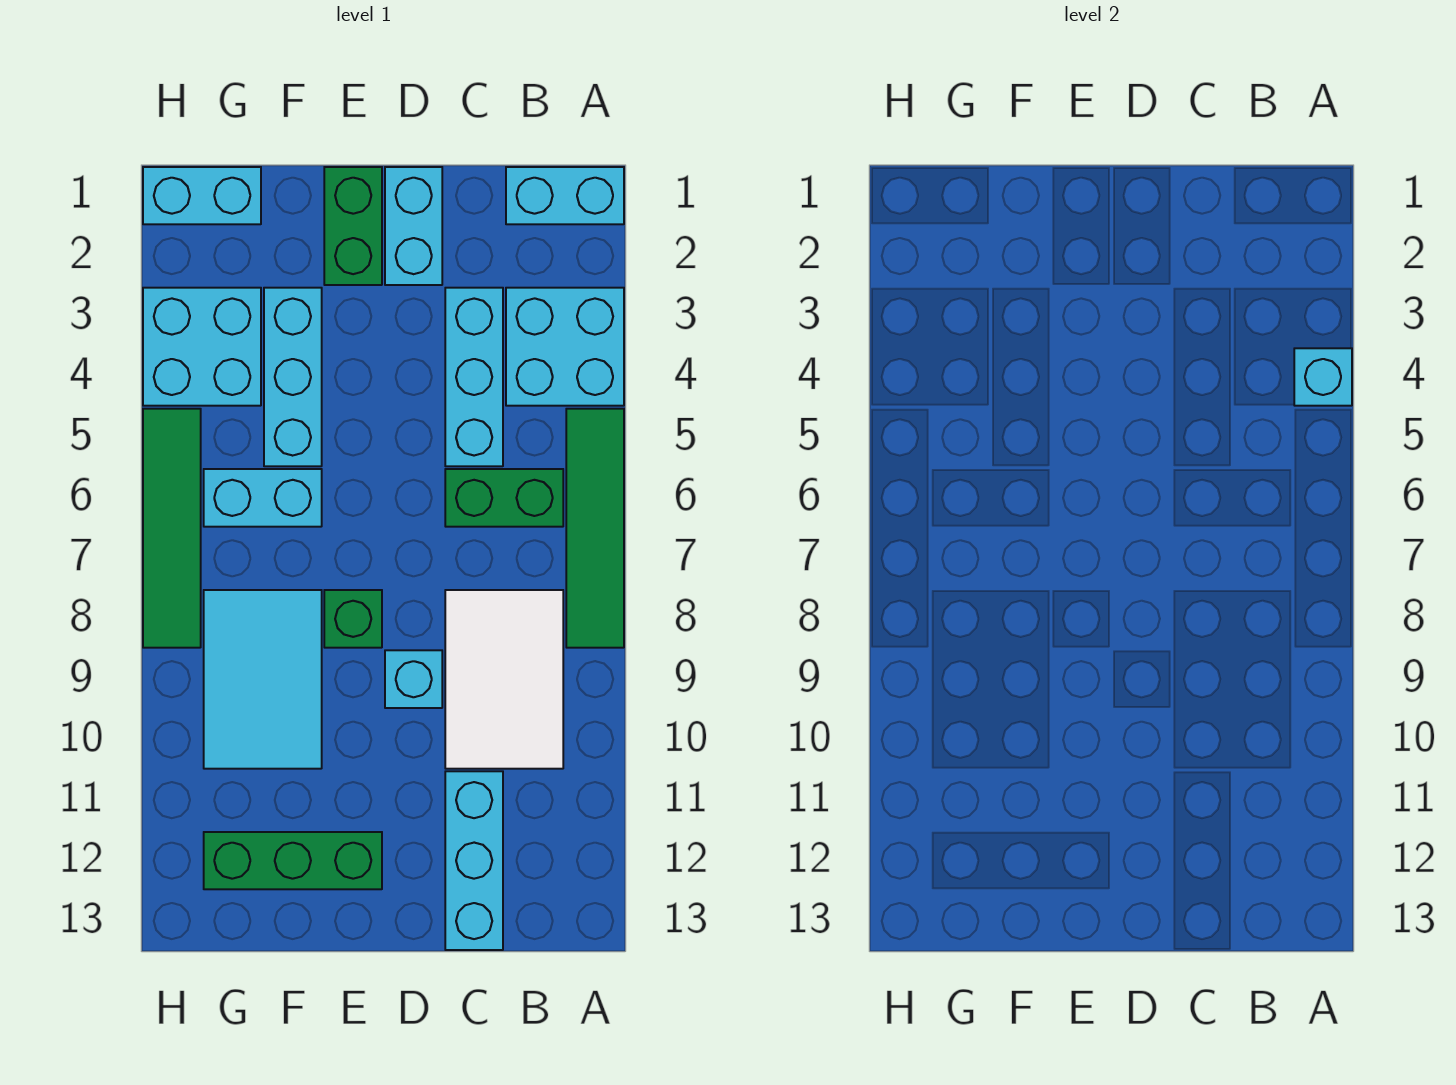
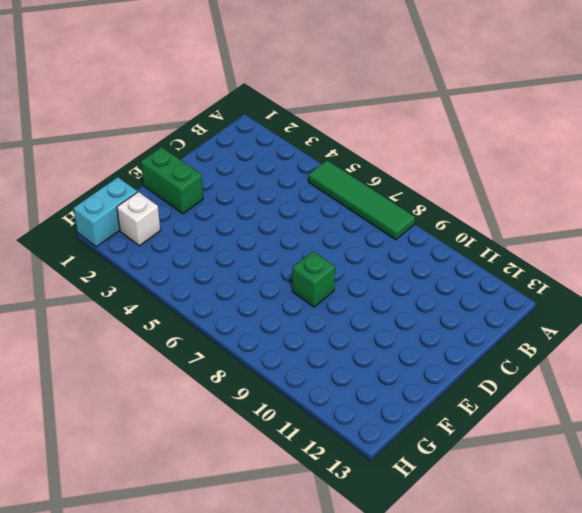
white brick G2 level 1 -> none
none -> cyan brick A1:B1 level 1
none -> cyan brick A3:B4 level 1
none -> green brick B6:C6 level 1

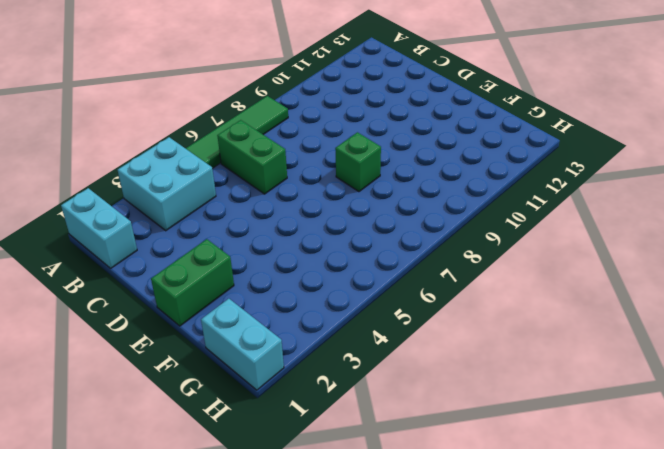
none -> white tile B8:C10 level 1
none -> cyan brick C3:C5 level 1
none -> cyan brick C11:C13 level 1

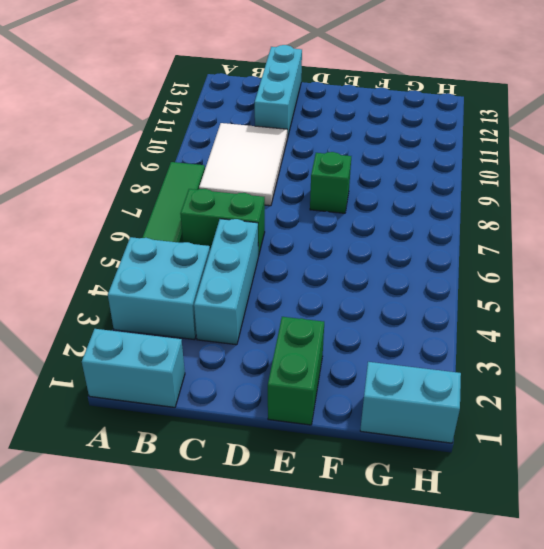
none -> cyan brick D1:D2 level 1
none -> cyan brick D9 level 1
none -> green brick E12:G12 level 1

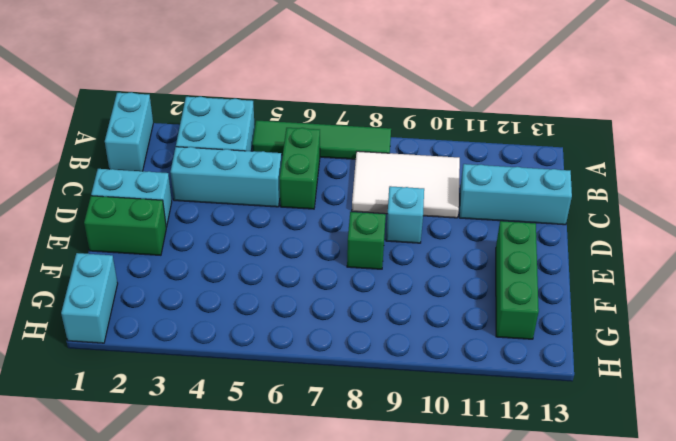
none -> cyan brick F3:F5 level 1
none -> cyan brick F6:G6 level 1
none -> cyan tile F8:G10 level 1

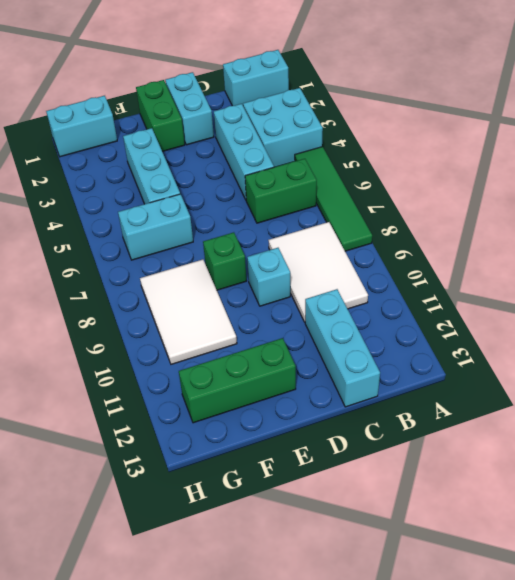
white tile F8:G10 level 1 -> cyan tile F8:G10 level 1
none -> cyan brick G3:H4 level 1
none -> green tile H5:H8 level 1
none -> cyan brick A4 level 2

